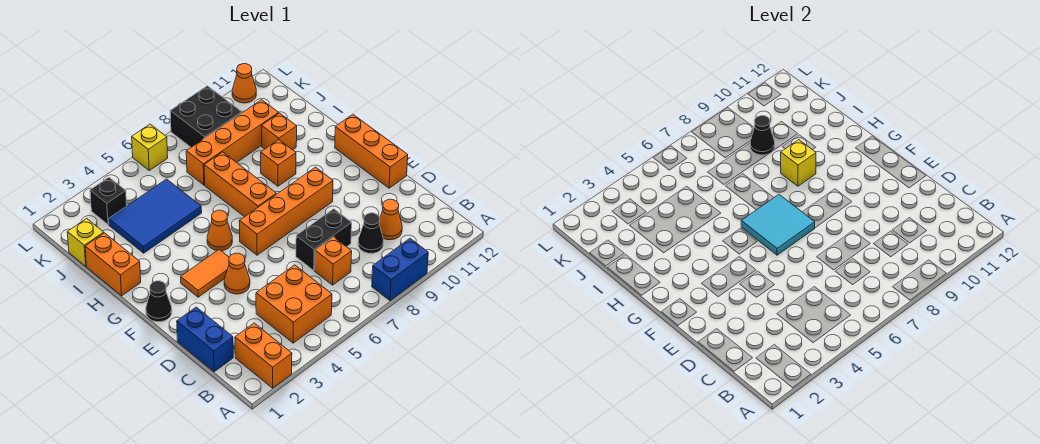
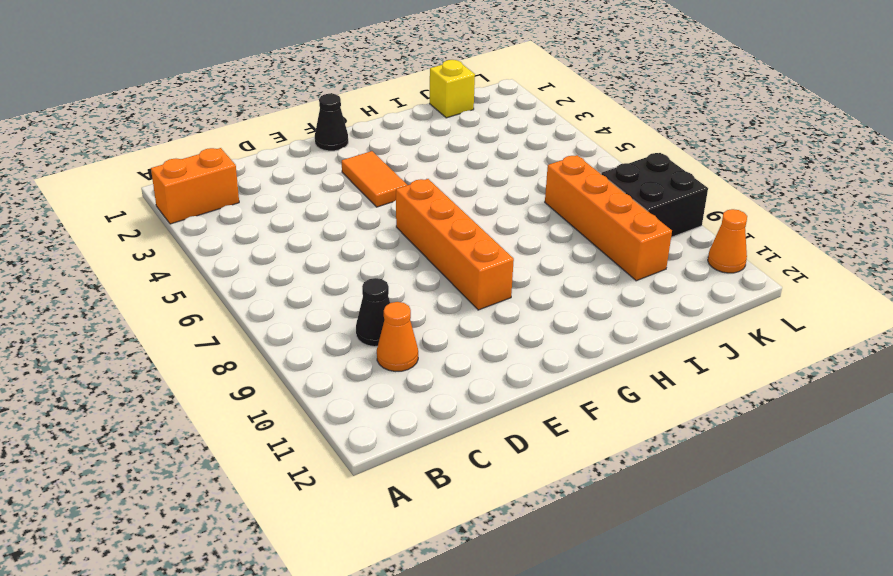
none -> blue brick A8:A9 level 1
none -> orange brick B4:C5 level 1
none -> blue brick C1:D1 level 1

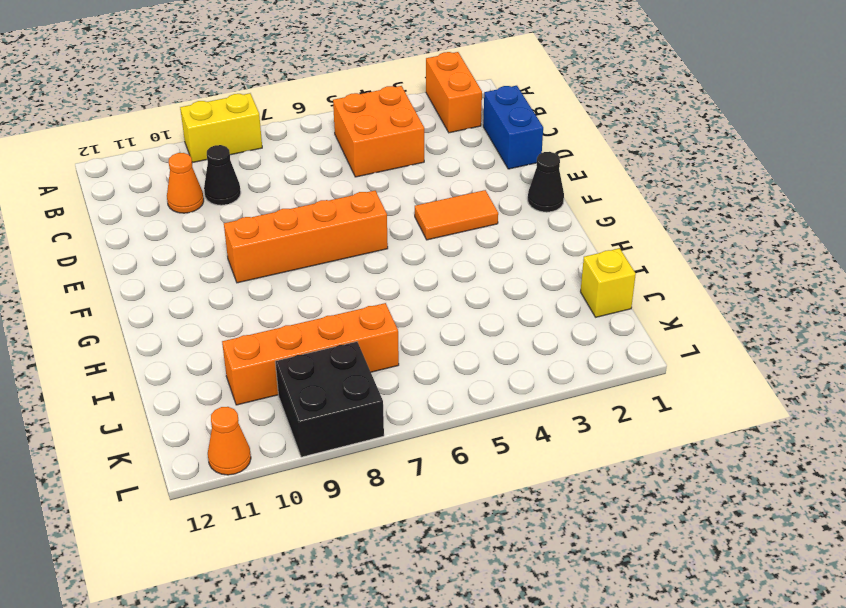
yellow brick A8:A9 level 1 -> blue brick A8:A9 level 1
none -> orange brick C7 level 1
none -> black brick D7:D8 level 1
none -> orange cone E4 level 1

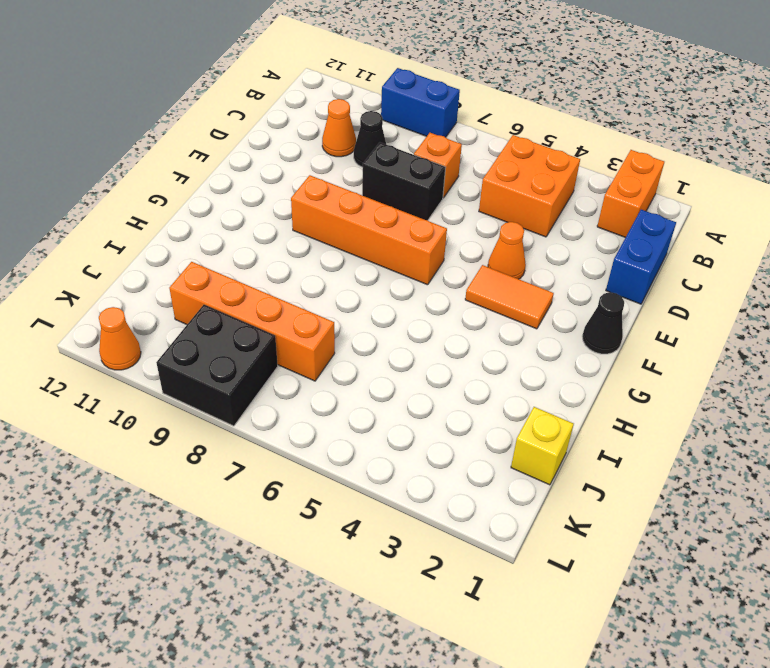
none -> orange brick E12:G12 level 1
none -> orange cone G5 level 1
none -> orange brick G7:I7 level 1

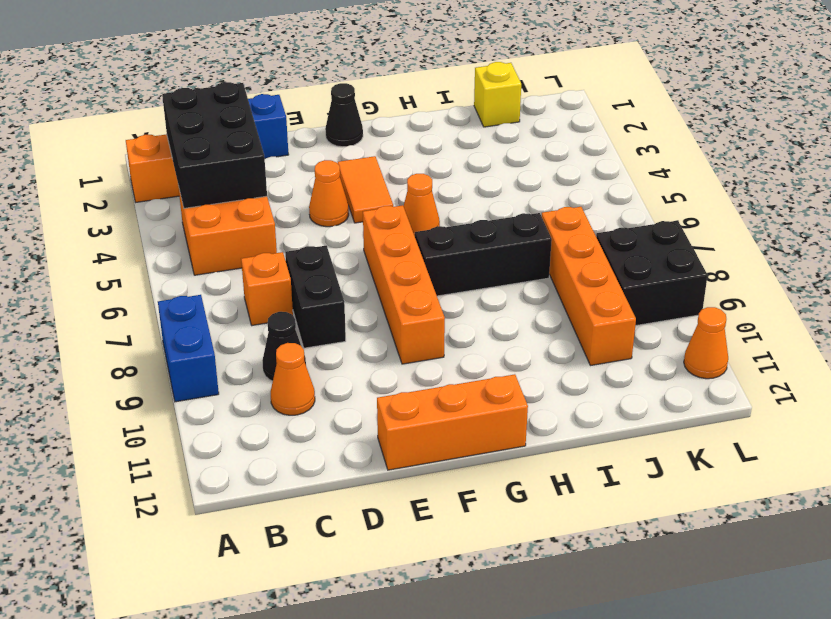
black brick B2:C4 level 2 -> none
black brick G7:I7 level 1 -> orange brick G7:I7 level 1
none -> orange brick H1:I1 level 1
none -> orange brick H9 level 1
none -> blue tile I3:J5 level 1

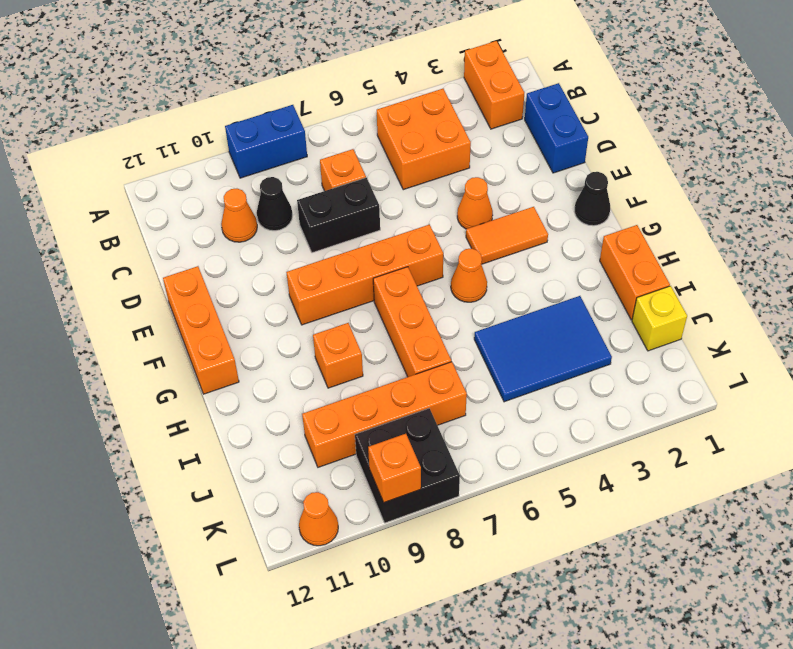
orange brick L9 level 2 -> orange brick I10 level 1
none -> black brick K3 level 1
none -> yellow brick L6 level 1
none -> cyan tile F6:G7 level 2

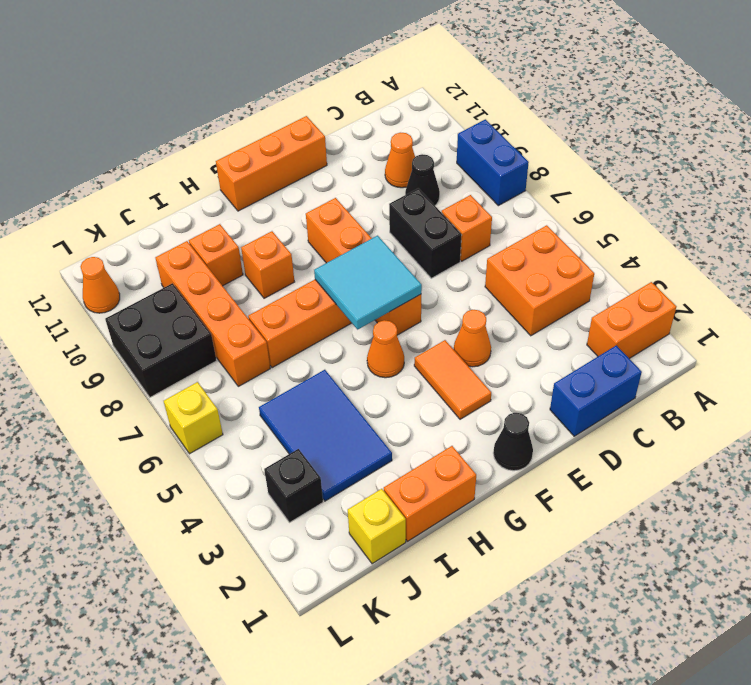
none -> yellow brick H9 level 2
none -> black cone J9 level 2

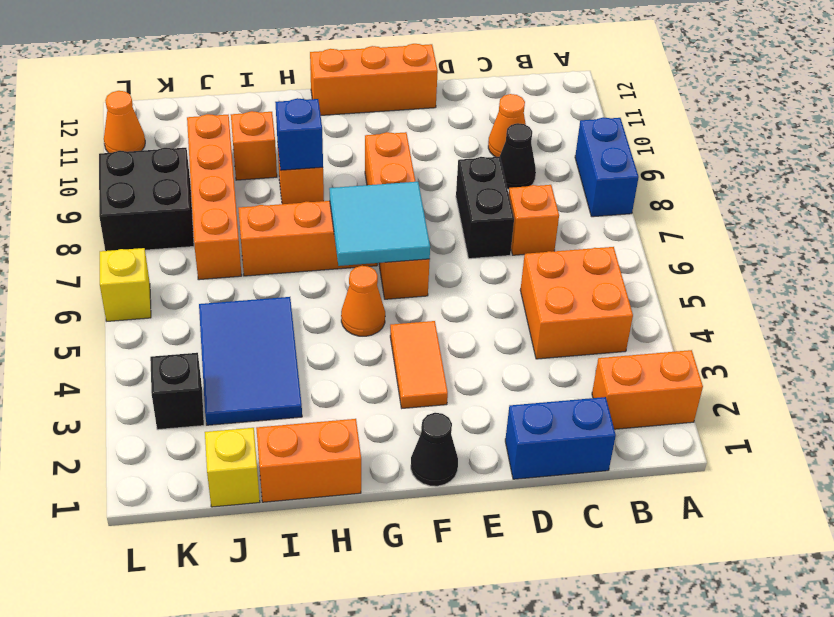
blue brick H9 level 2 -> yellow brick H9 level 2
none -> orange cone E4 level 1
none -> black cone J9 level 2

